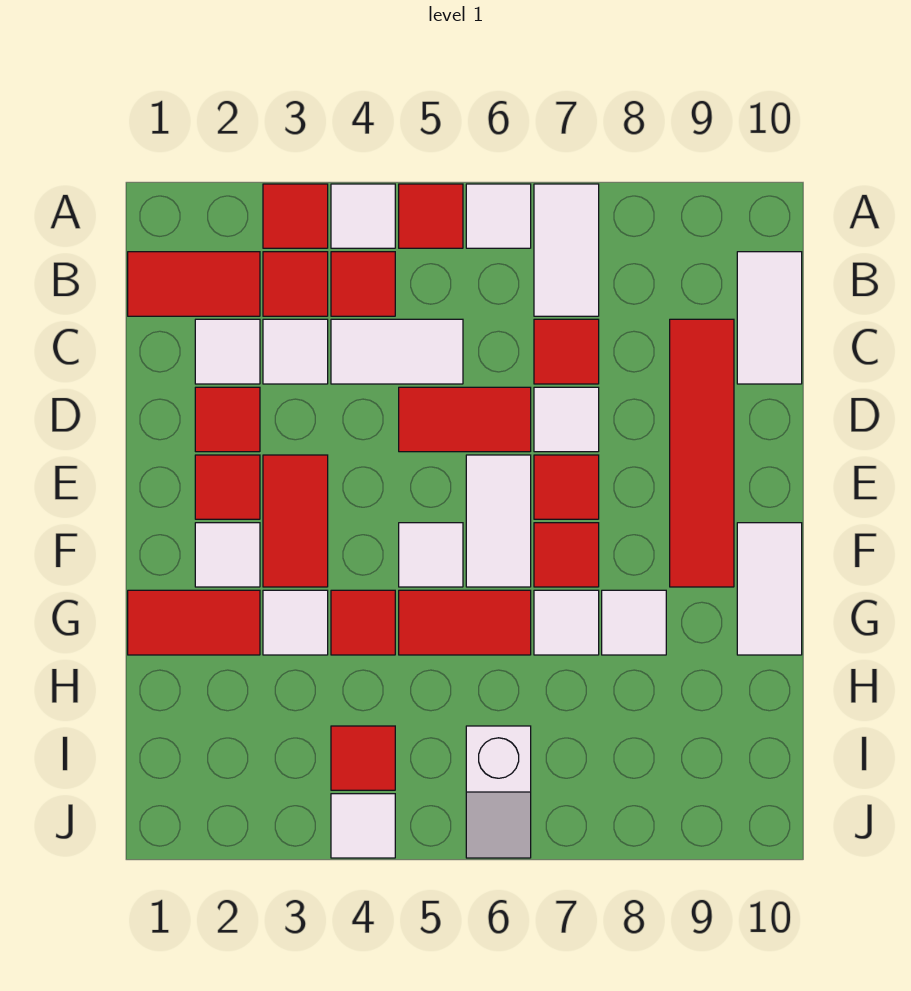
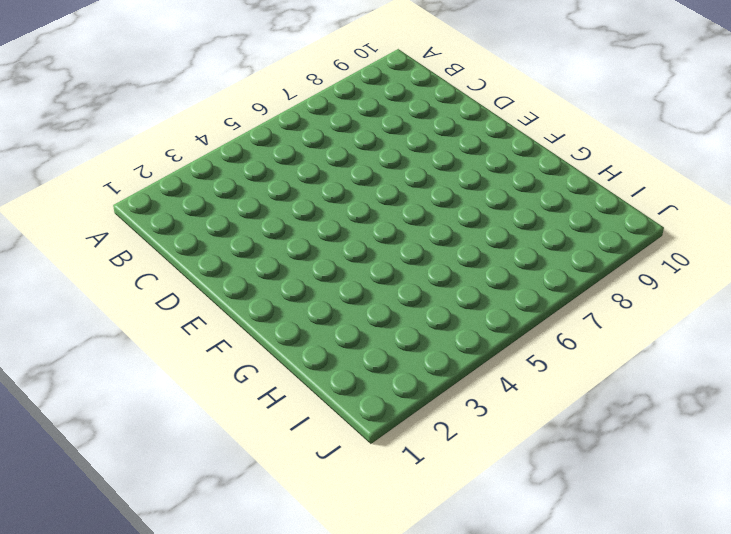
none -> red tile A3 level 1
none -> white tile A4 level 1
none -> red tile A5 level 1
none -> white tile A6 level 1

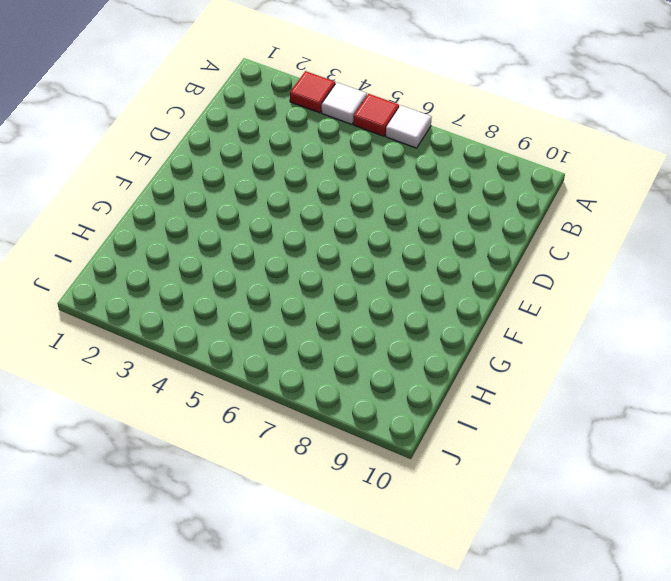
none -> white tile A7:B7 level 1
none -> red tile B1:B2 level 1
none -> red tile B3 level 1
none -> red tile B4 level 1

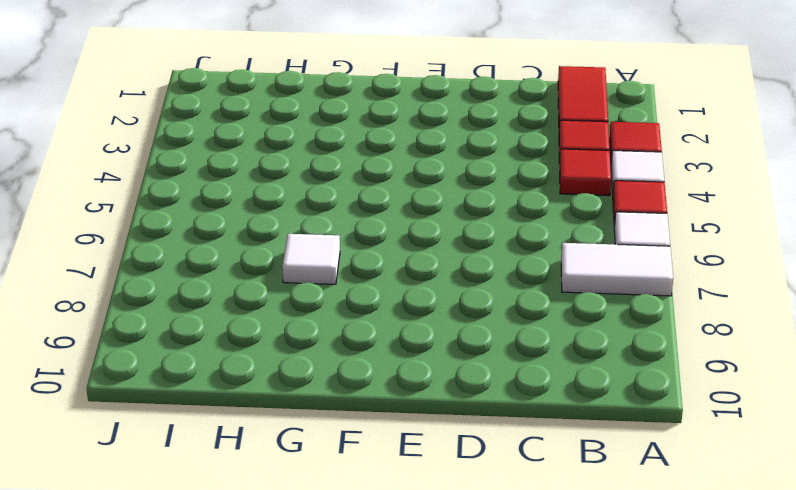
none -> white tile B10:C10 level 1
none -> white tile C2 level 1
none -> white tile C3 level 1
none -> white tile C4:C5 level 1

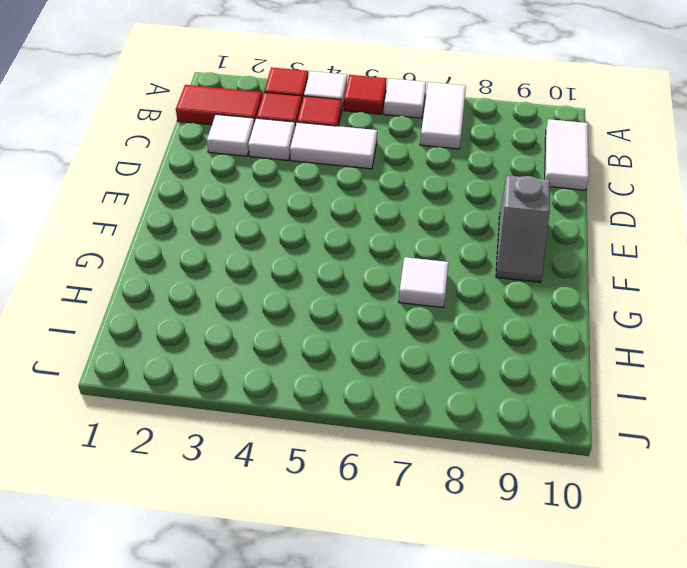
grey slope E9:F9 level 1 top E -> red tile C9:F9 level 1
none -> red tile C7 level 1
none -> red tile D2 level 1
none -> red tile D5:D6 level 1
none -> white tile D7 level 1

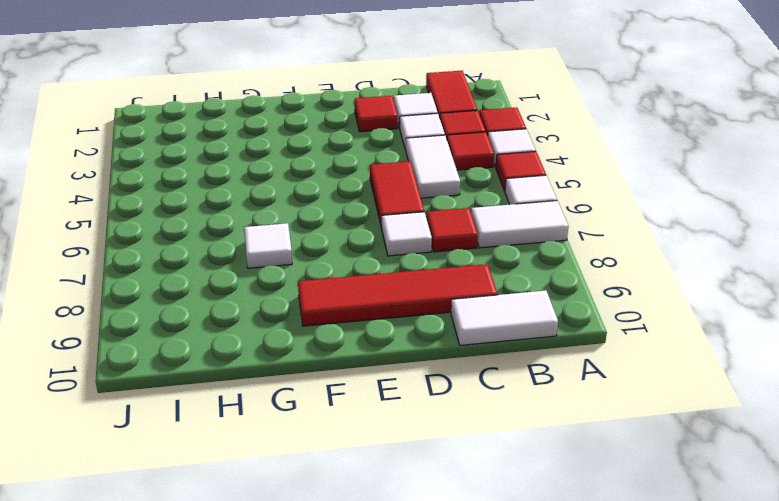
none -> red tile E2 level 1
none -> red tile E3:F3 level 1
none -> white tile E6:F6 level 1
none -> red tile E7 level 1

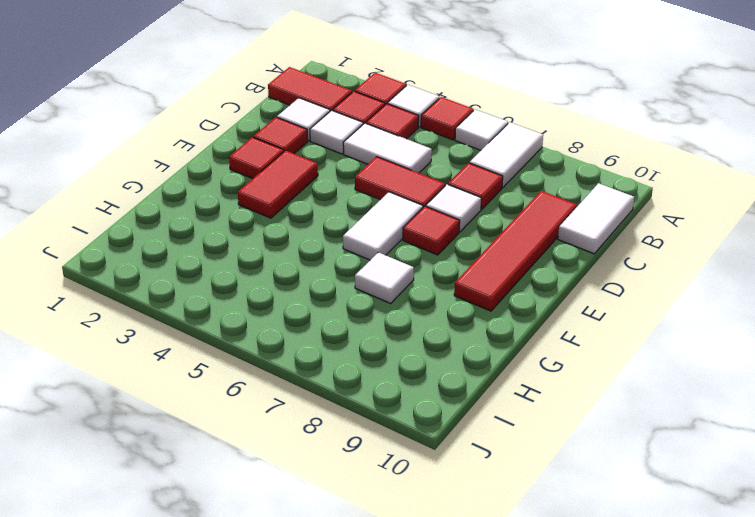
none -> white tile F2 level 1
none -> white tile F5 level 1
none -> red tile F7 level 1
none -> white tile F10:G10 level 1

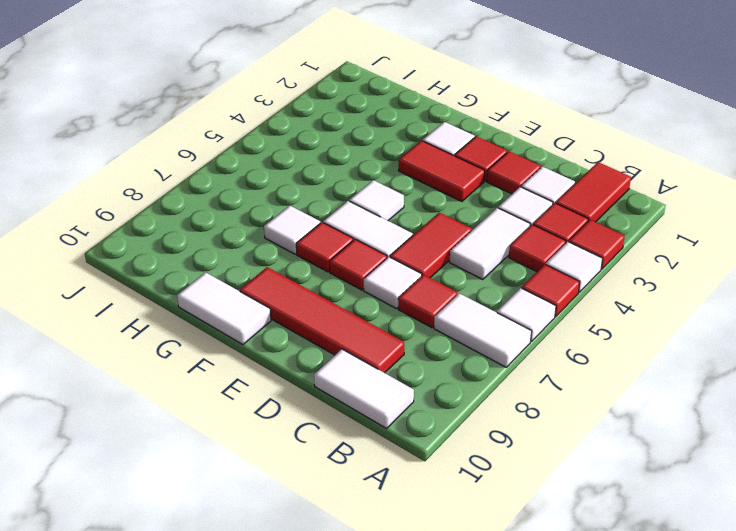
none -> red tile G1:G2 level 1
none -> white tile G3 level 1
none -> red tile G4 level 1
none -> red tile G5:G6 level 1

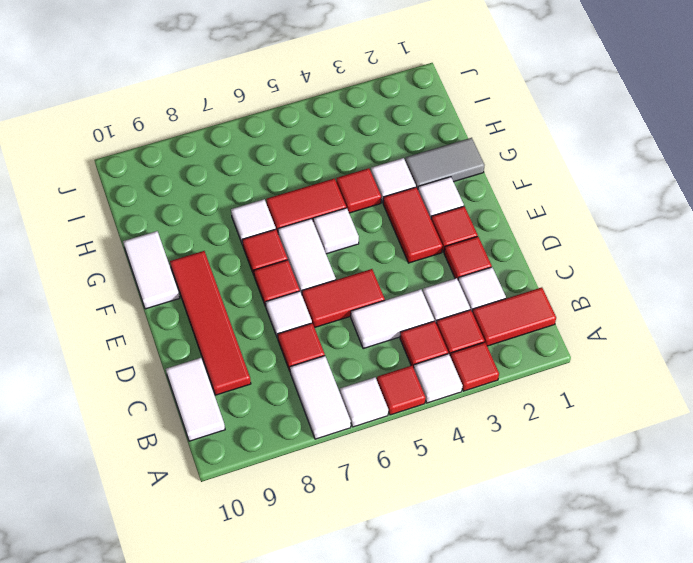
grey tile G1:G2 level 1 -> red tile G1:G2 level 1
none -> white tile G8 level 1
none -> red tile I4 level 1
none -> white slope I6:J6 level 1 top I
none -> white tile J4 level 1

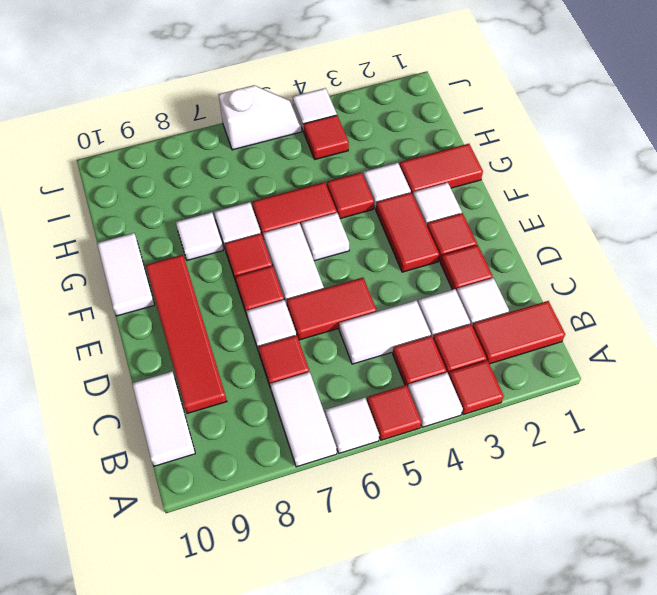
white slope J5:J6 level 1 top 6 -> white slope I6:J6 level 1 top I

